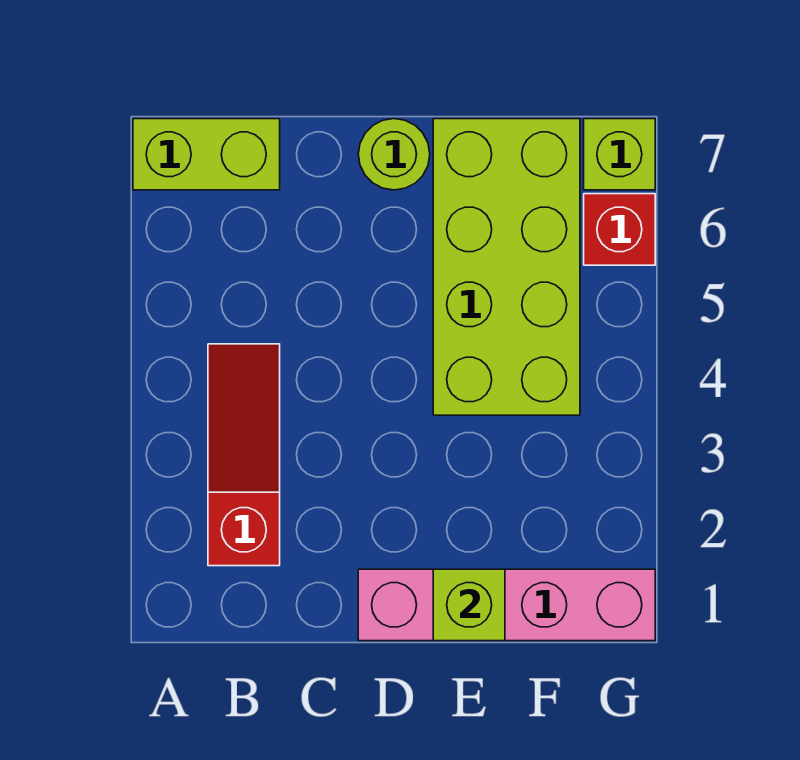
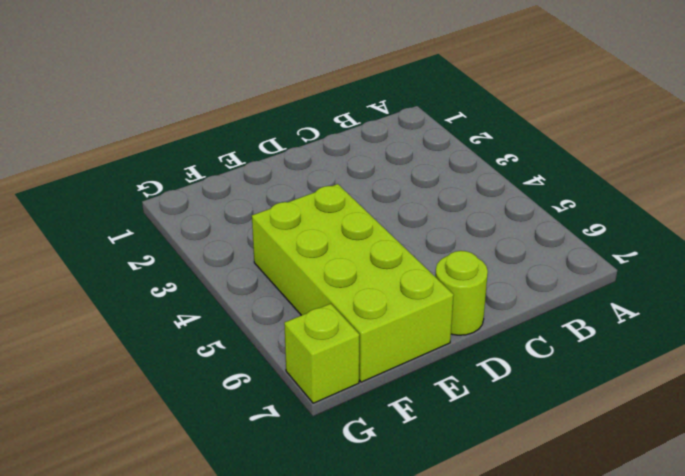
none -> lime brick A7:B7 level 1
none -> red slope B2:B4 level 1 top 2

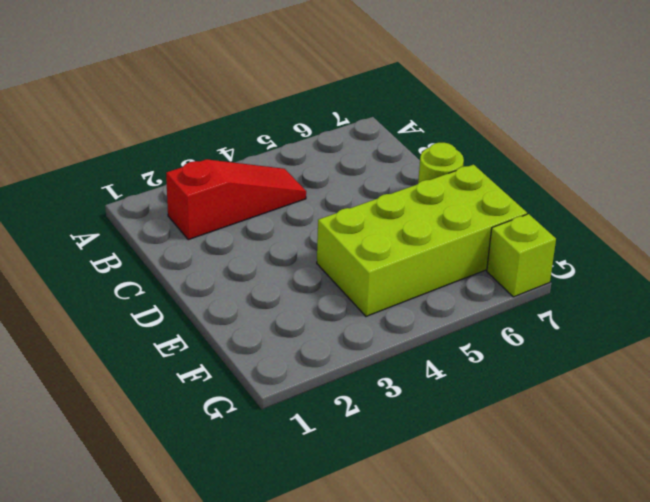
none -> lime brick A7:B7 level 1
none -> pink brick D1:G1 level 1

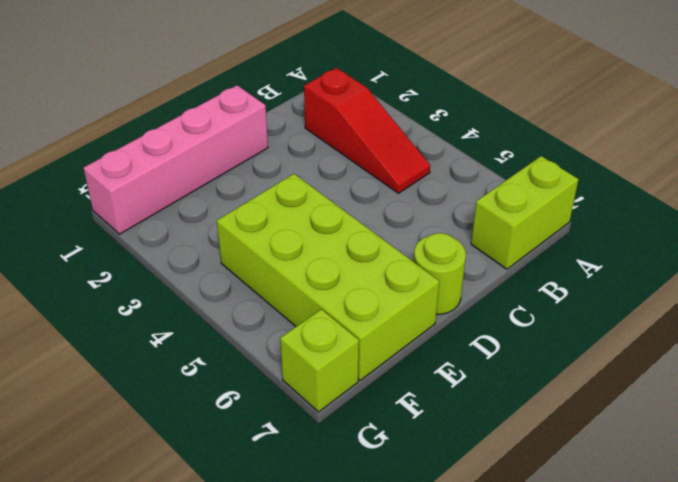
none -> red brick G6 level 1
none -> lime brick E1 level 2

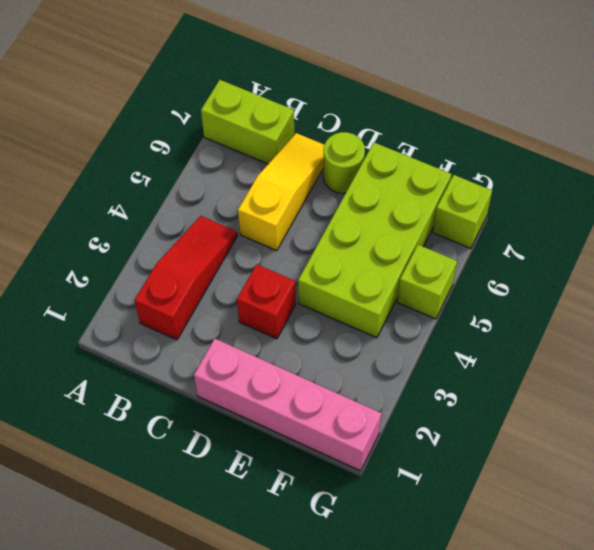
yellow slope C5:C7 level 1 top 5 -> none
red brick D3 level 1 -> red brick G6 level 1
lime brick G5 level 1 -> lime brick E1 level 2

